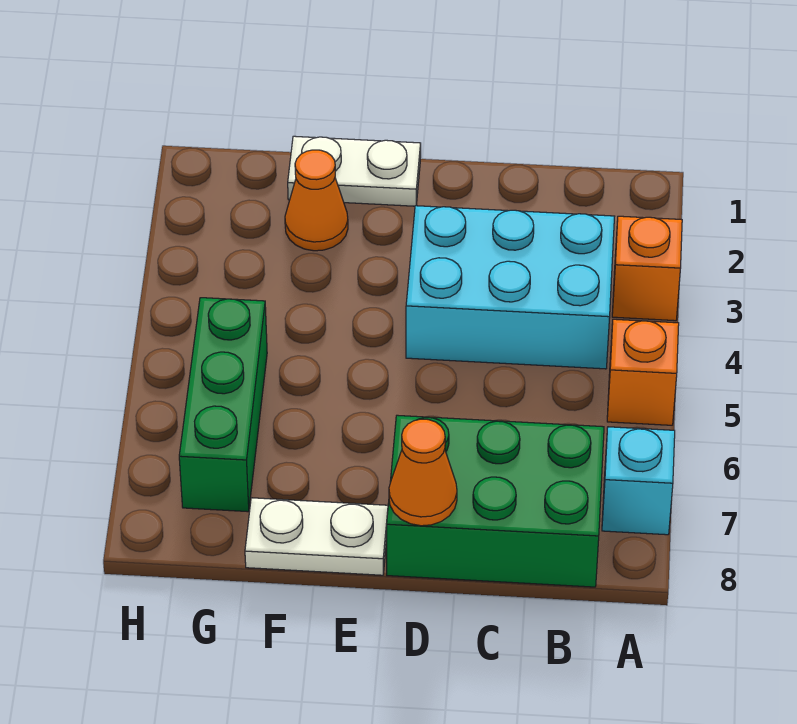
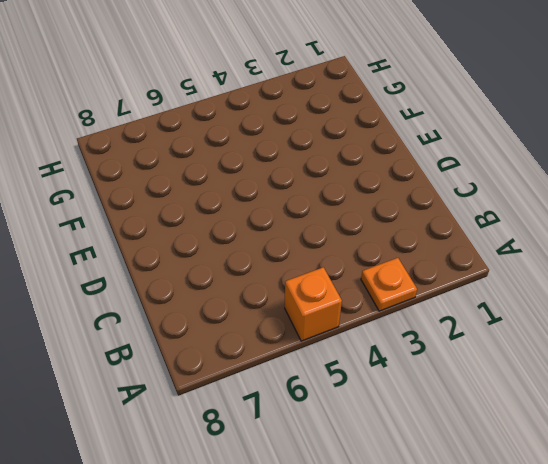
orange plate A3 level 1 -> orange brick A3 level 1
none -> cyan brick A7 level 1
none -> cyan brick B3:D4 level 1

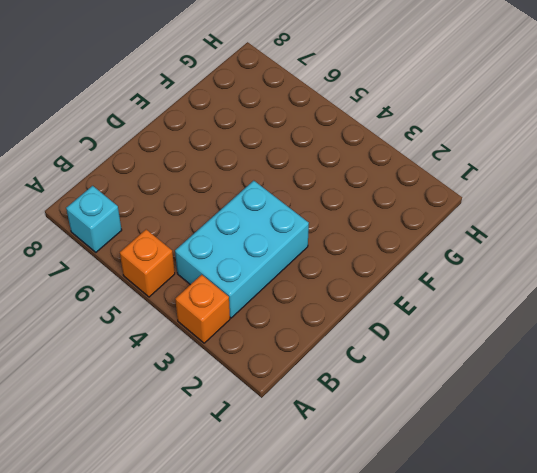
none -> green brick B7:D8 level 1
none -> white plate E1:F1 level 1

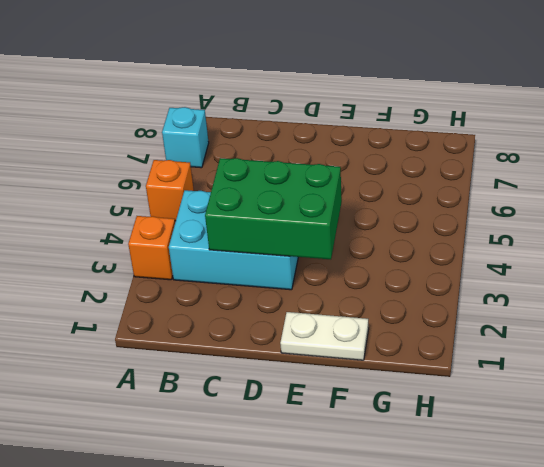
green brick C3:E4 level 2 -> green brick B7:D8 level 1
none -> white plate E8:F8 level 1
none -> orange cone F2 level 1

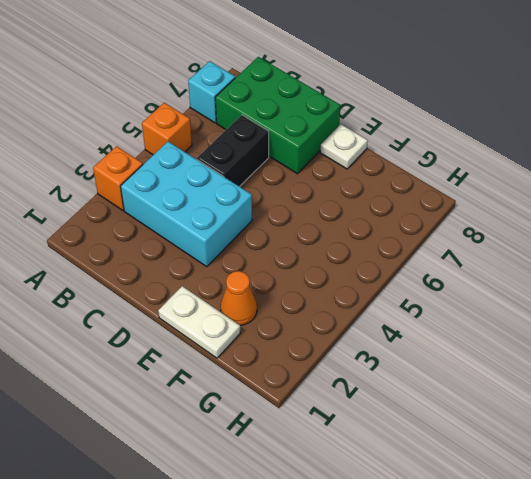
black brick C5:C6 level 1 -> none
white plate E8 level 1 -> white plate E8:F8 level 1
none -> green brick G5:G7 level 1
none -> orange cone D8 level 2

